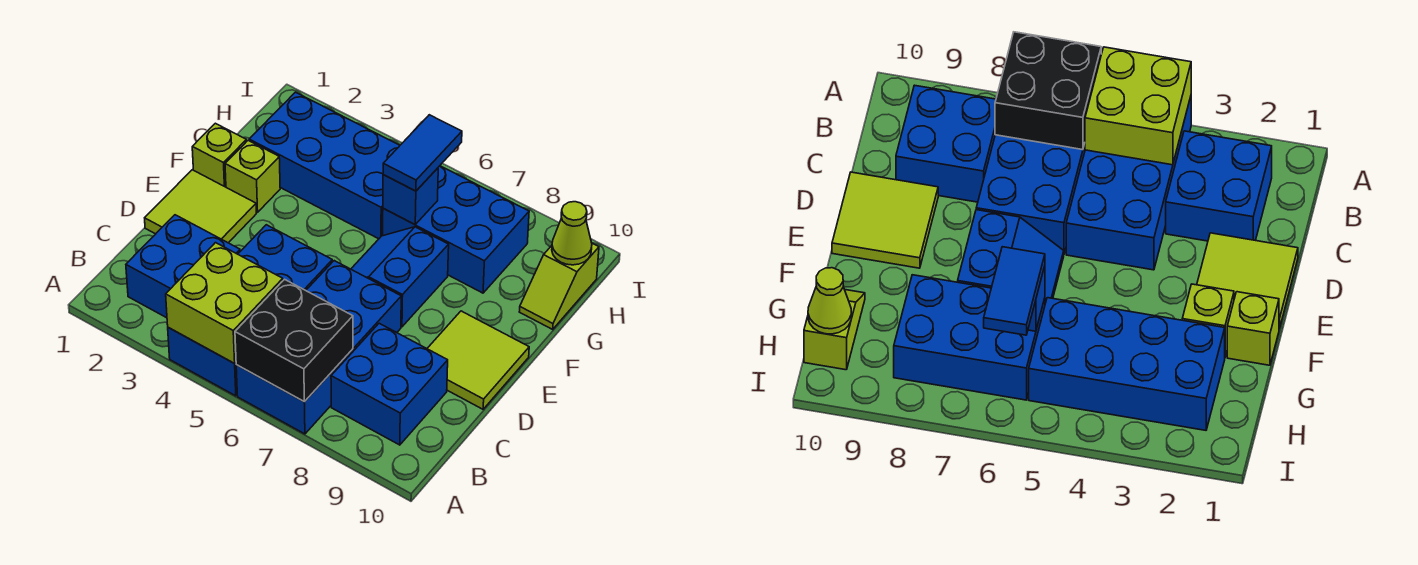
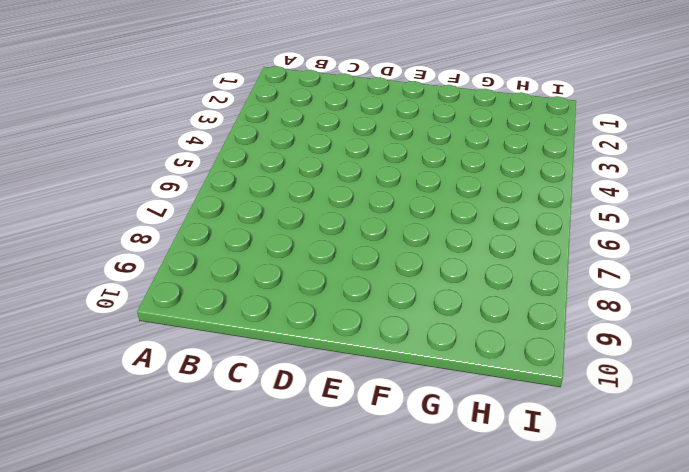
none -> blue brick A4:D5 level 1
none -> blue brick A6:D7 level 1
none -> blue brick B2:C3 level 1

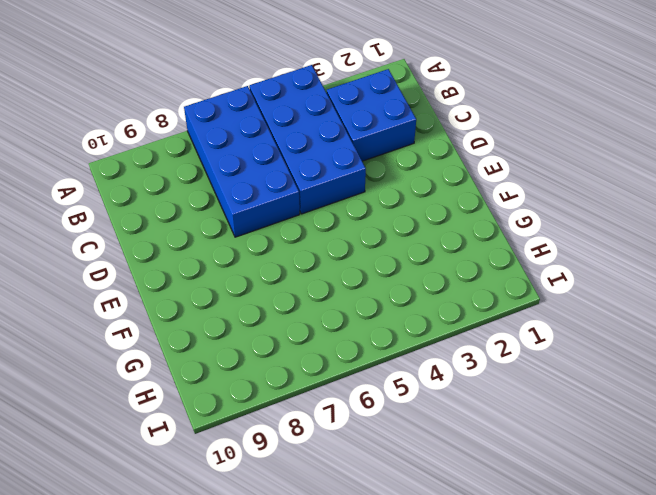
none -> blue brick B8:C9 level 1
none -> lime tile D1:E2 level 1
none -> lime tile D9:E10 level 1

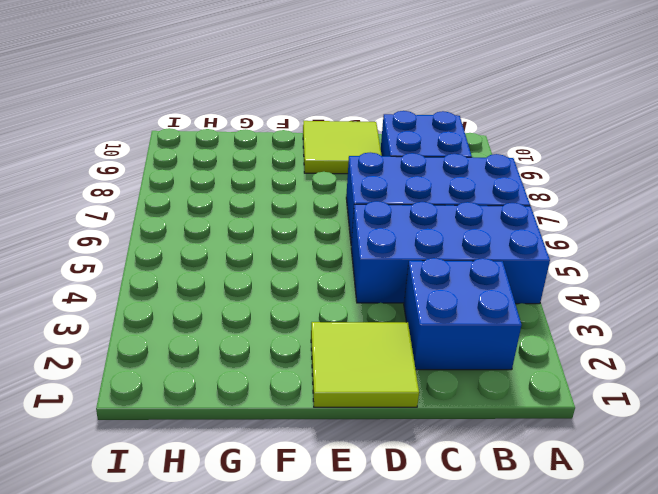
none -> blue slope E6:F7 level 1 top 7
none -> lime brick F1 level 1
none -> lime brick F2 level 1

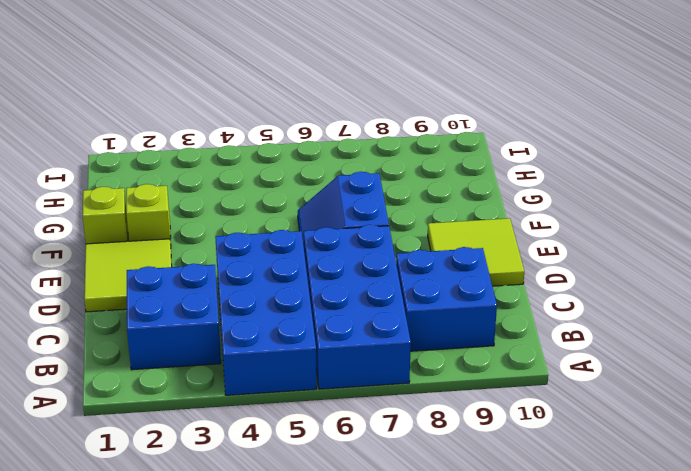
none -> blue brick G2:H5 level 1
none -> blue brick G6:H8 level 1
none -> lime slope G10:H10 level 1 top H

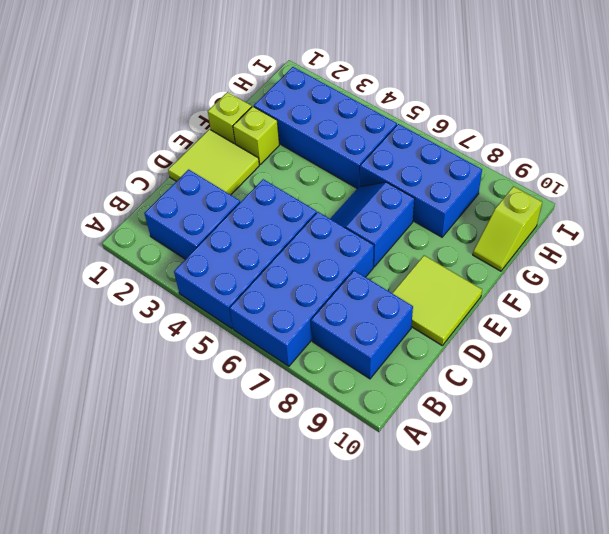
none -> lime brick A4:B5 level 2
none -> black brick A6:B7 level 2
none -> blue brick G6 level 2

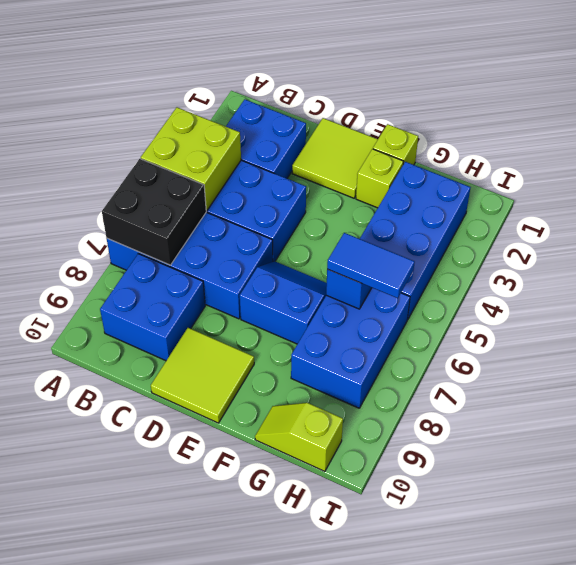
none -> lime cone H10 level 2

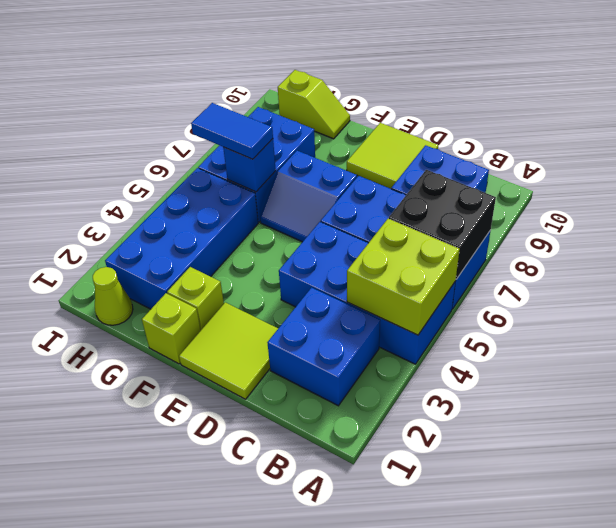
lime cone H1 level 1 -> lime cone H10 level 2

